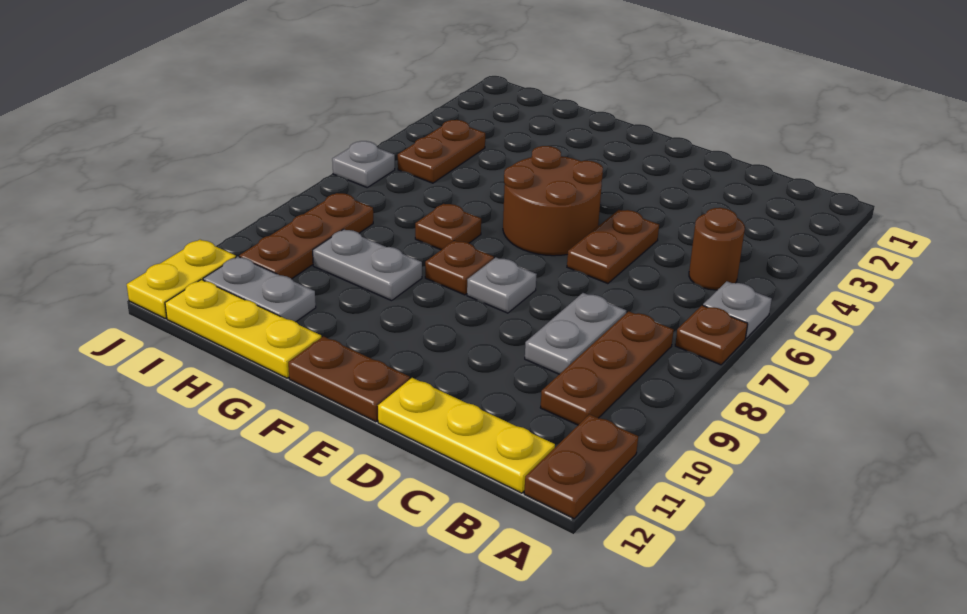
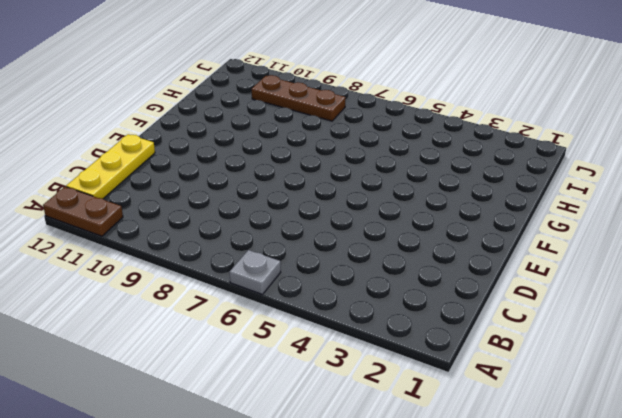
none -> brown plate A7 level 1
none -> brown round brick B5 level 1
none -> brown plate B8:B10 level 1

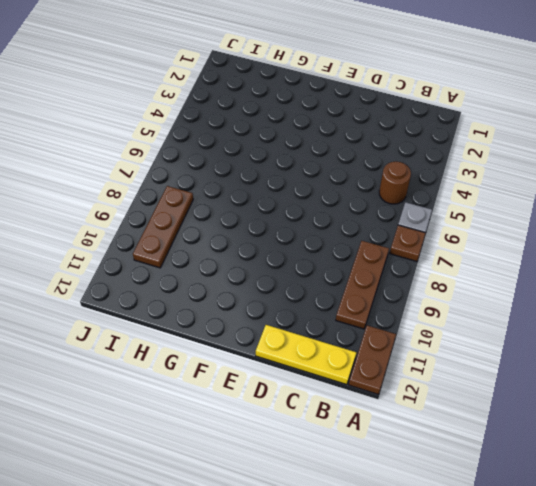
none -> grey plate C8:C9 level 1
none -> brown plate D5:D6 level 1
none -> brown round brick E5:F6 level 1

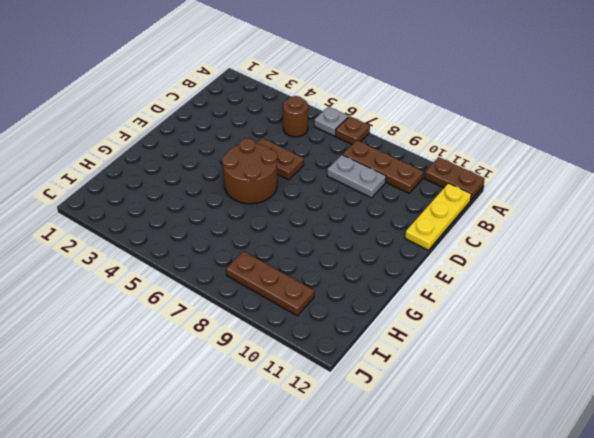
none -> grey plate E8 level 1
none -> brown plate E12:F12 level 1
none -> brown plate F8 level 1

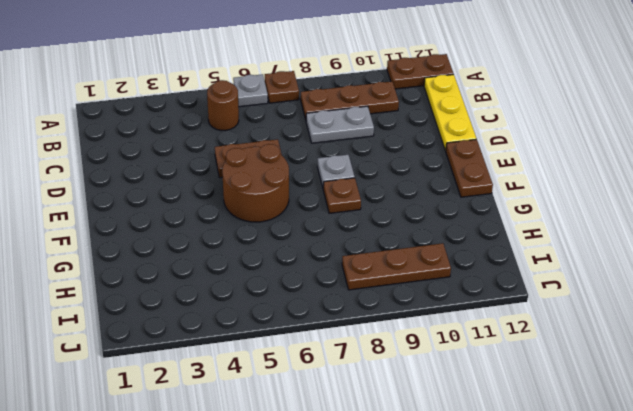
none -> brown plate G7 level 1
none -> grey plate G9:H9 level 1
none -> yellow plate G12:I12 level 1

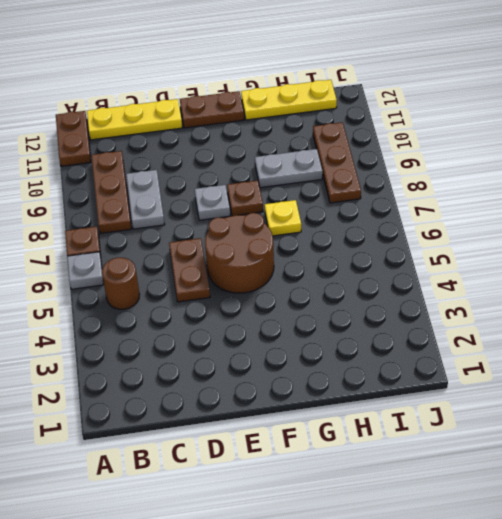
yellow plate G7 level 1 -> brown plate G7 level 1
none -> grey plate H11:I11 level 1
none -> brown plate I4:I5 level 1
none -> grey plate J6 level 1

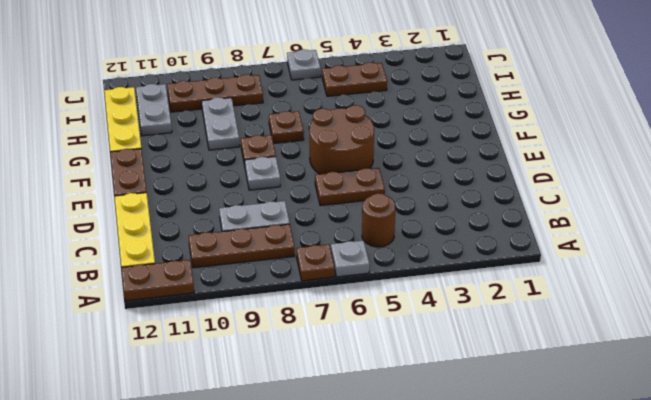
none -> yellow plate J11:J12 level 1

